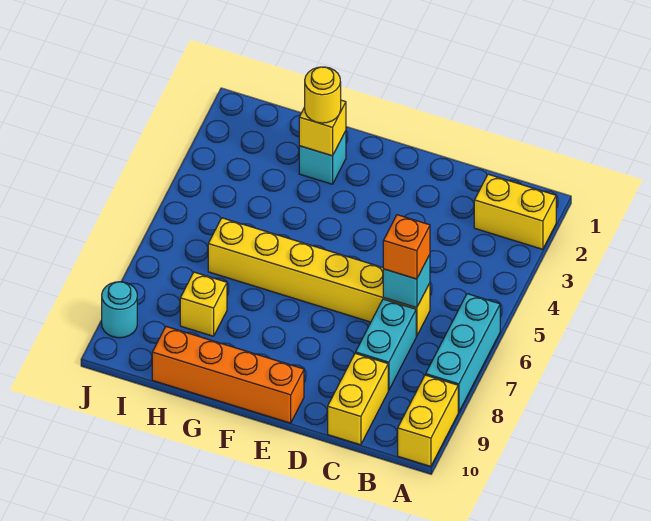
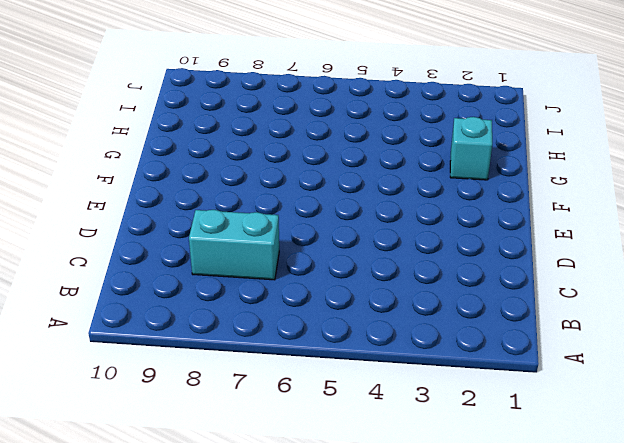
none -> yellow brick A2:B2 level 1
none -> cyan brick A6:A8 level 1
none -> yellow brick A9:A10 level 1

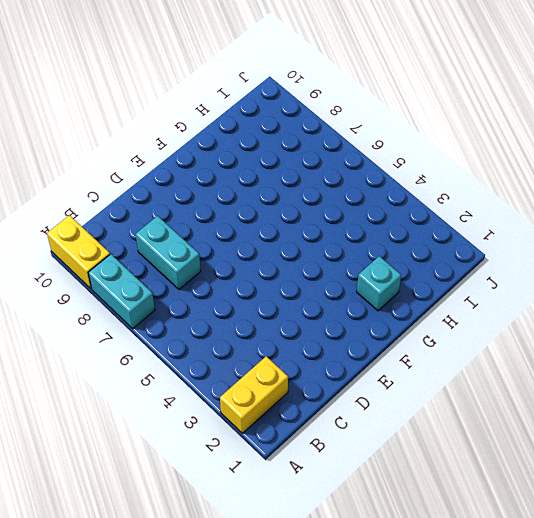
cyan brick A7:A8 level 1 -> cyan brick A6:A8 level 1
none -> yellow brick C6:H6 level 1
none -> yellow brick C9:C10 level 1
none -> orange brick E10:H10 level 1

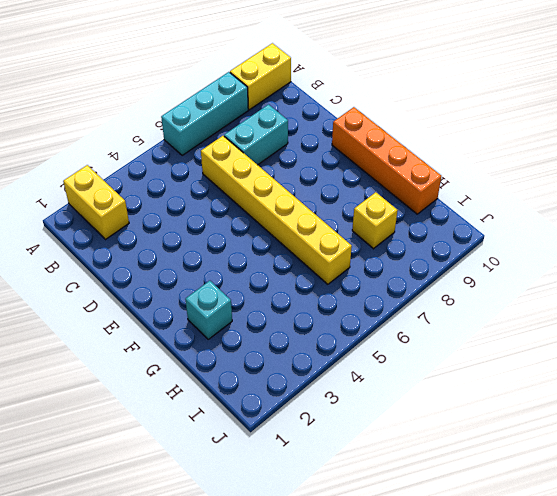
none -> yellow brick C9:C10 level 1
none -> cyan round brick J9 level 1
none -> cyan brick C6 level 2

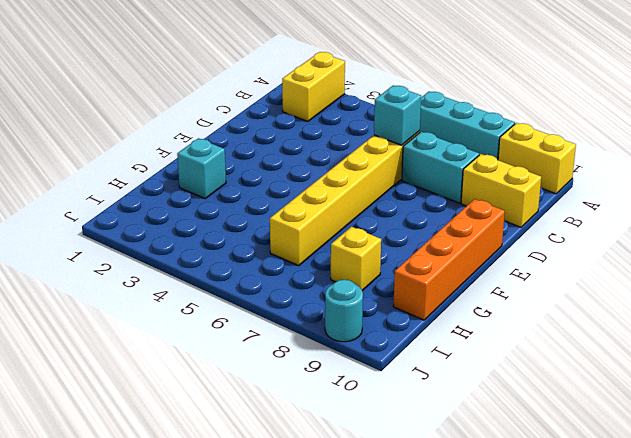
none -> yellow brick G2 level 2
none -> orange brick C6 level 3
none -> yellow round brick G2 level 3

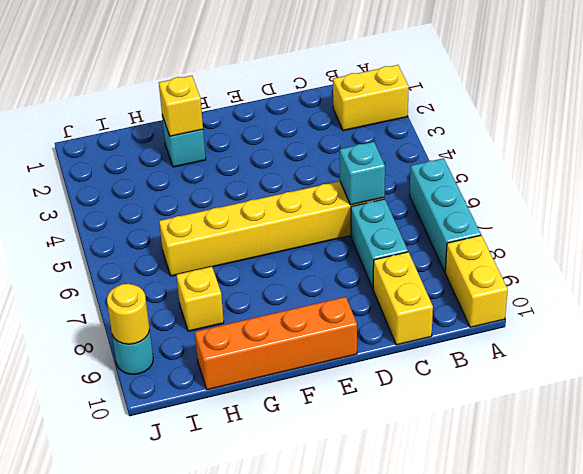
yellow round brick J9 level 2 -> yellow round brick G2 level 3
none -> orange brick C6 level 3

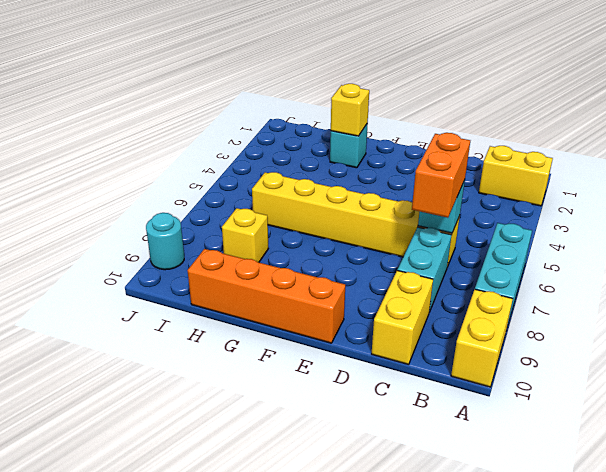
orange brick C6:C7 level 3 -> orange brick C6 level 3
none -> yellow round brick G2 level 3

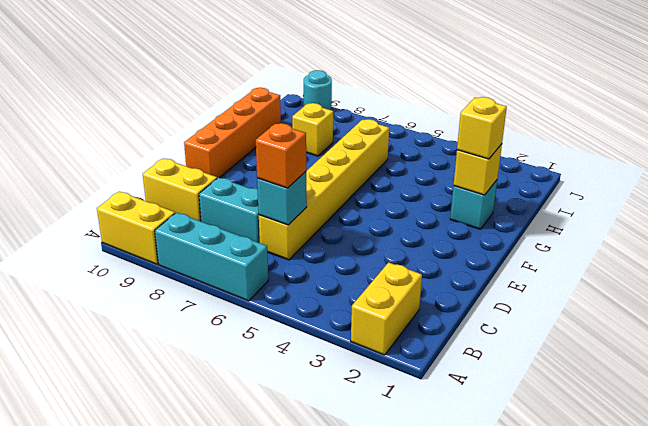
yellow brick G2 level 3 -> yellow round brick G2 level 3

